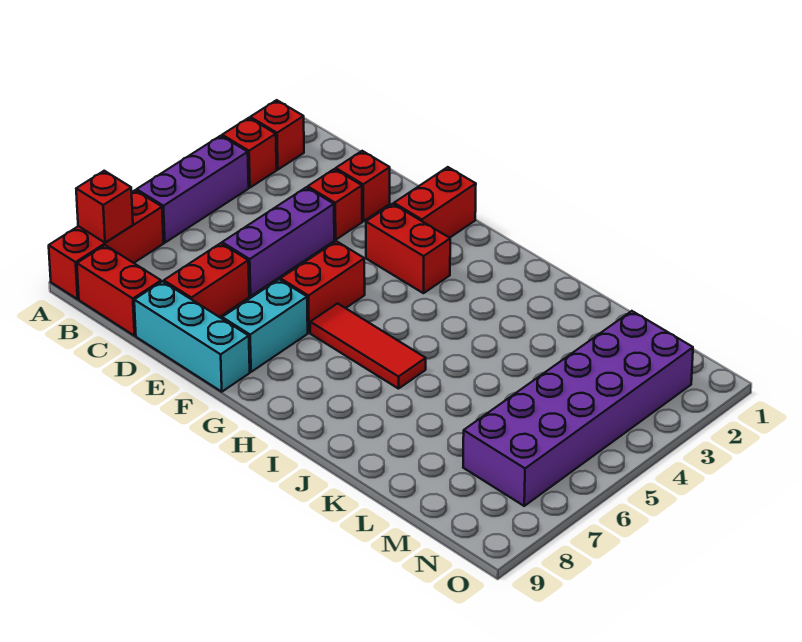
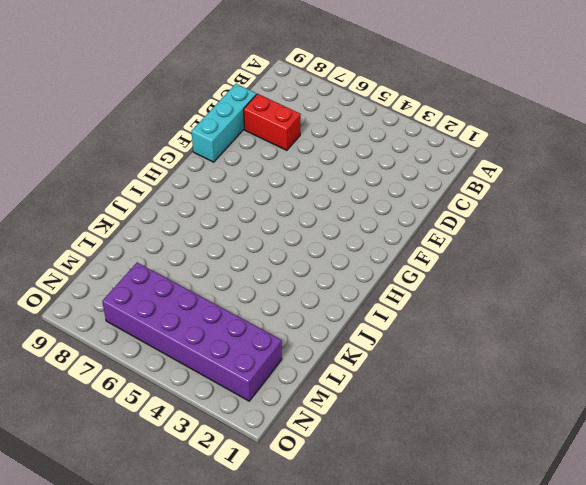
none -> red brick A2 level 1
none -> red brick A3 level 1
none -> purple brick A4:A6 level 1

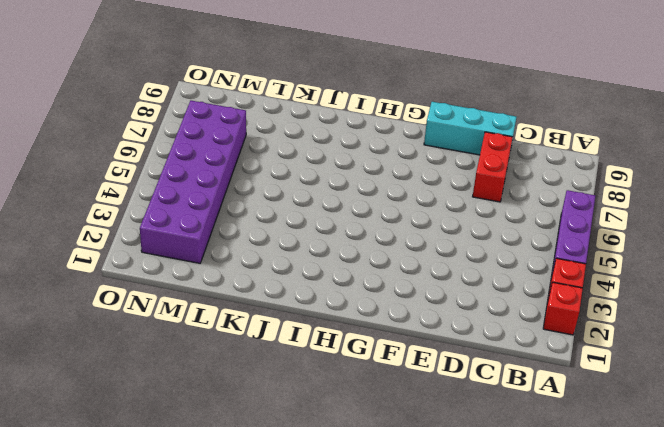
none -> red brick A7:A9 level 1
none -> red brick B9:C9 level 1
none -> red brick D2 level 1

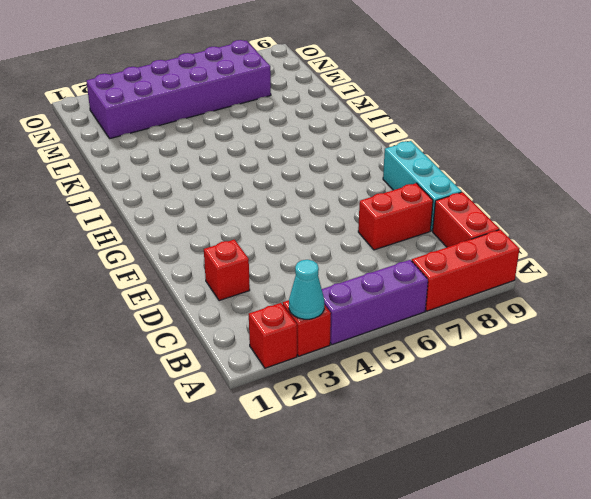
cyan cone A3 level 2 -> none
none -> red brick D3 level 1
none -> purple brick D4:D6 level 1
none -> red brick F1:F2 level 1

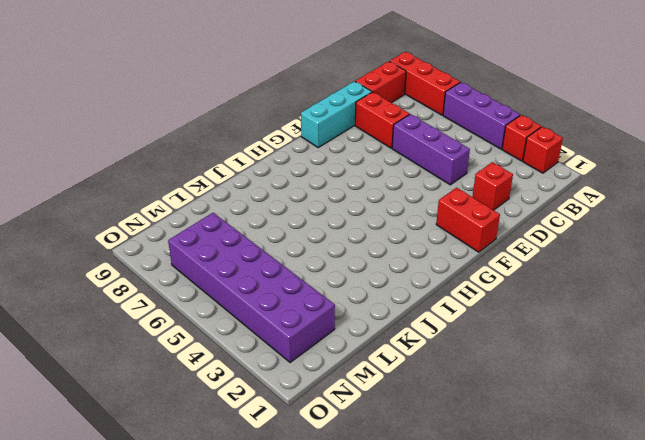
none -> red brick D3 level 1
none -> red brick F3:G3 level 1
none -> red brick F5:F6 level 1

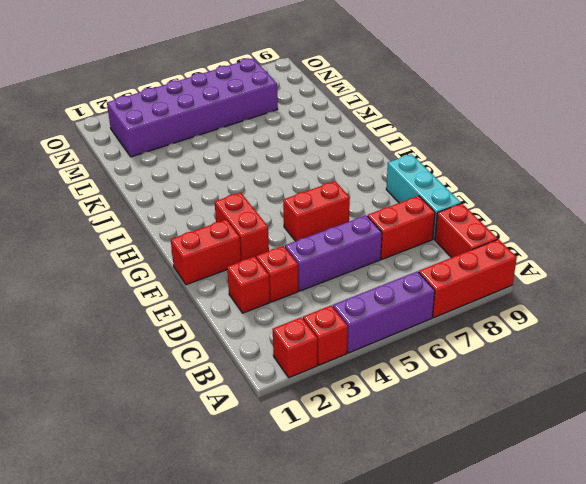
none -> cyan brick F7:F8 level 1
none -> red tile G6:I6 level 1
none -> red brick A8 level 2

